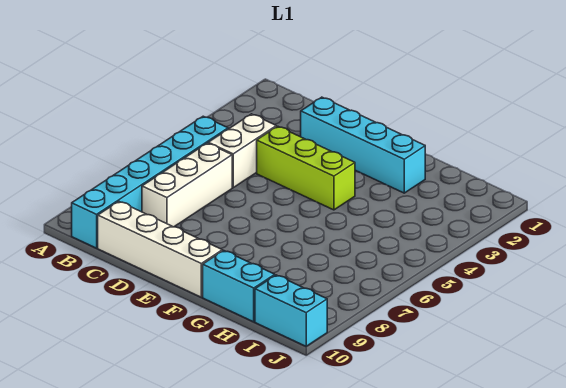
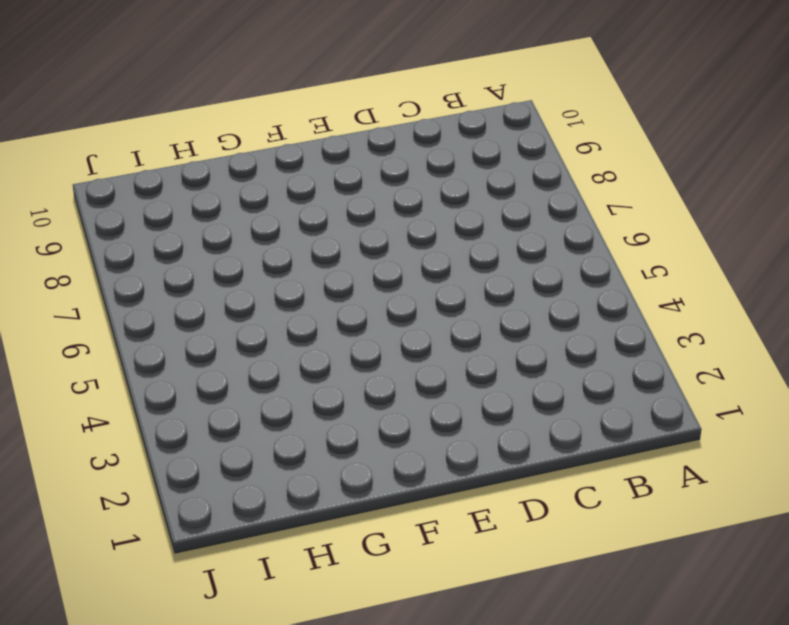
none -> cyan brick B5:B10 level 1
none -> white brick C4:C5 level 1

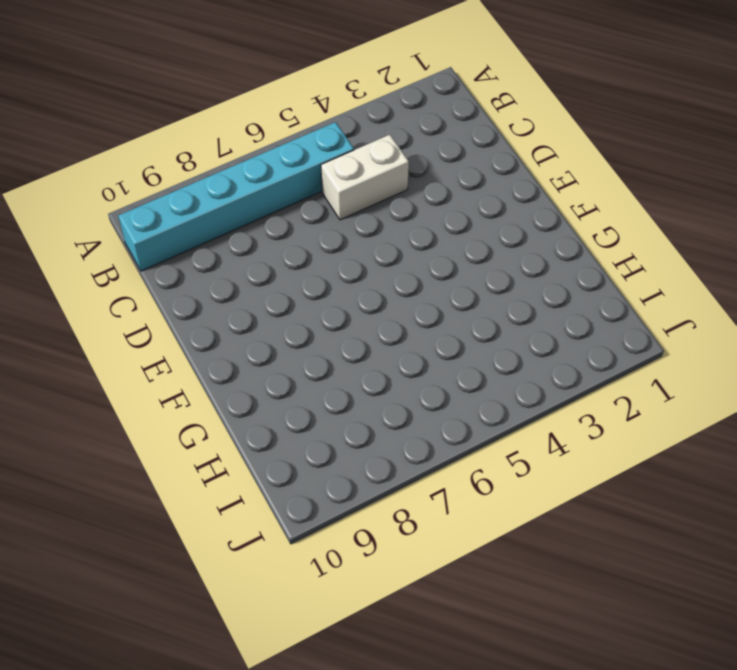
none -> white brick C6:C8 level 1
none -> white brick C10:F10 level 1

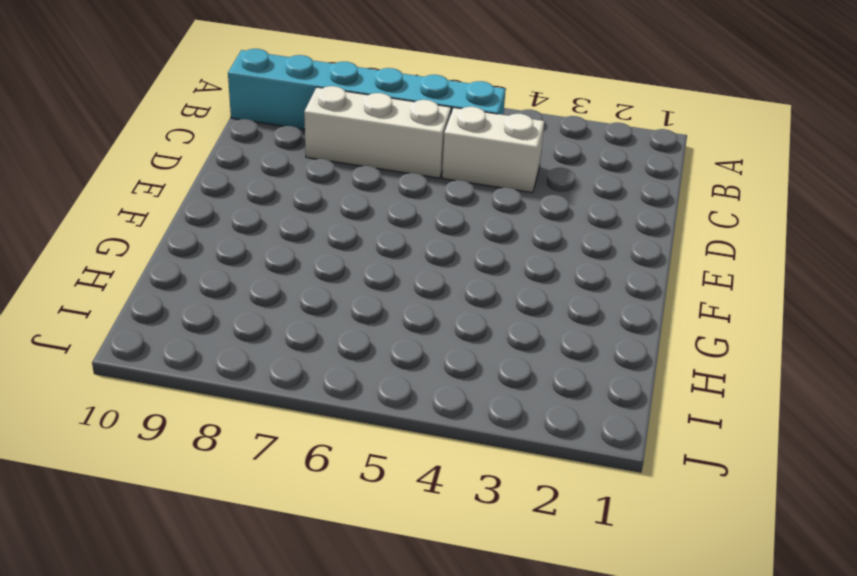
none -> white brick C10:F10 level 1
none -> cyan brick D2:G2 level 1

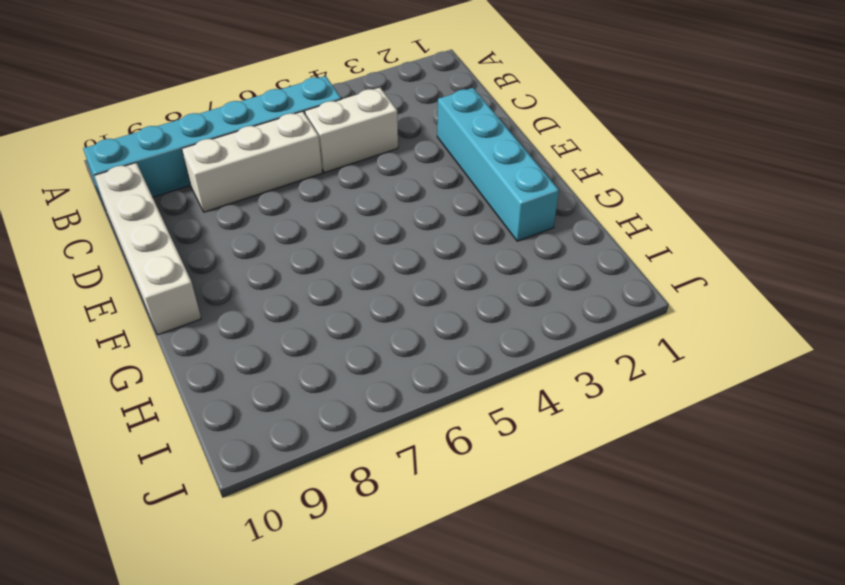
none -> lime brick D4:F4 level 1
none -> cyan brick G10:H10 level 1

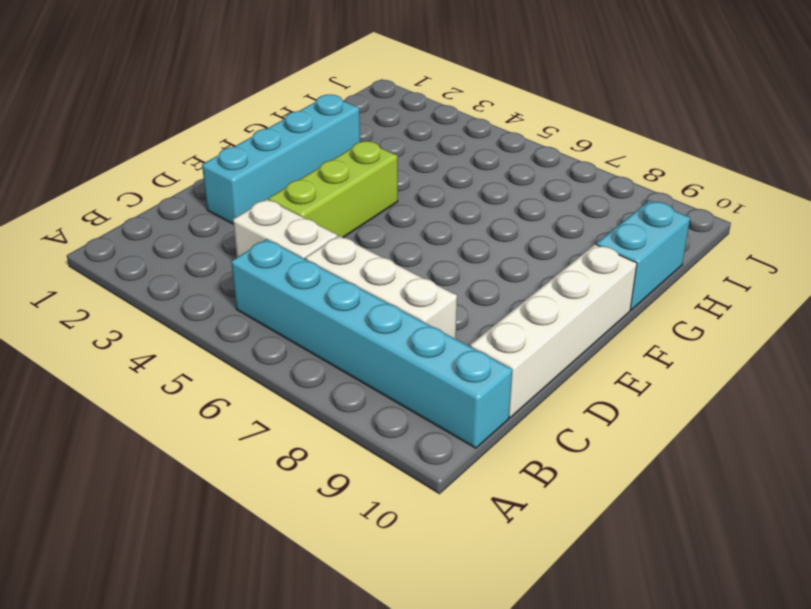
none -> cyan brick I10:J10 level 1

